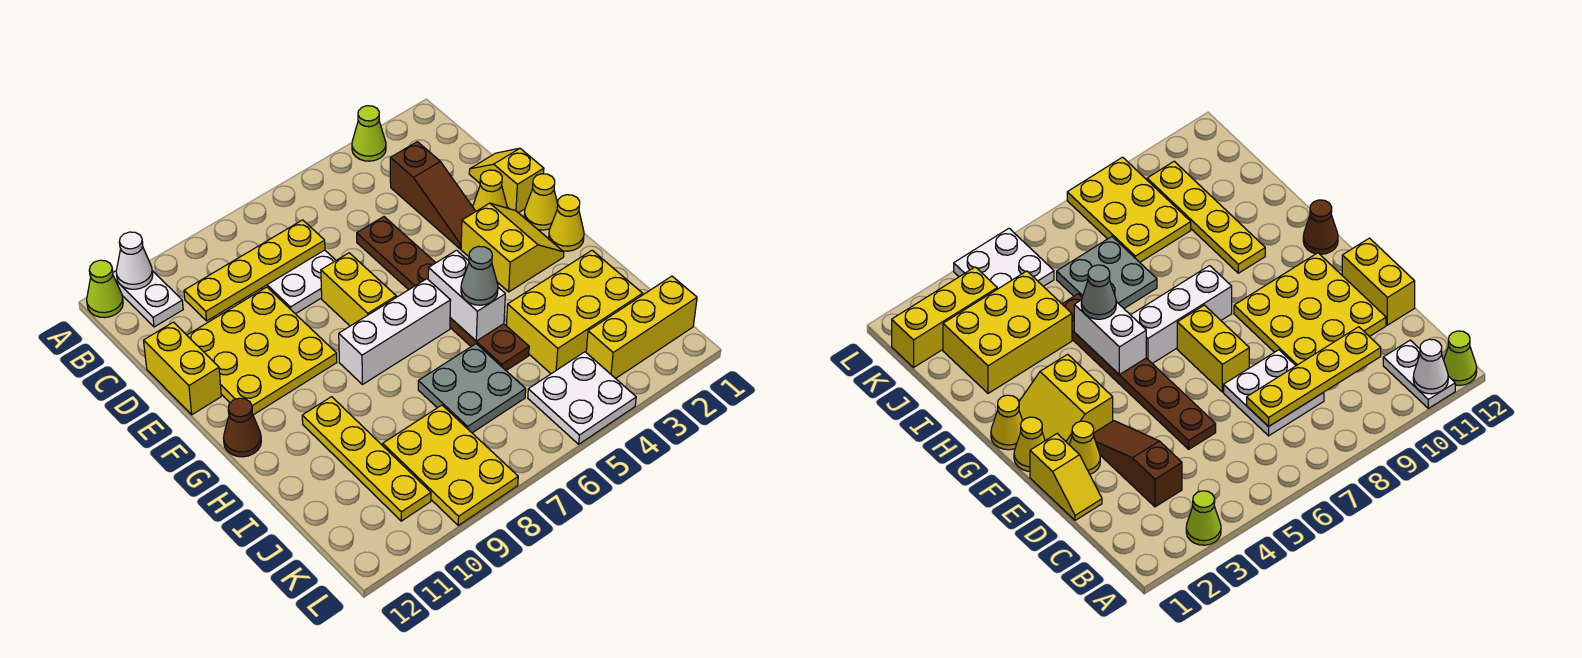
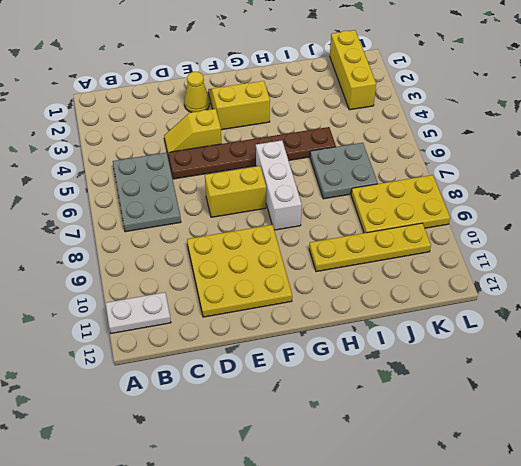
grey plate B5:C7 level 1 -> white plate C7:D8 level 1
yellow slope D4:E4 level 1 top E -> yellow slope D1:E1 level 1 top E
none -> lime cone A3 level 1
none -> lime cone A12 level 1
none -> brown slope C3:E3 level 1 top C

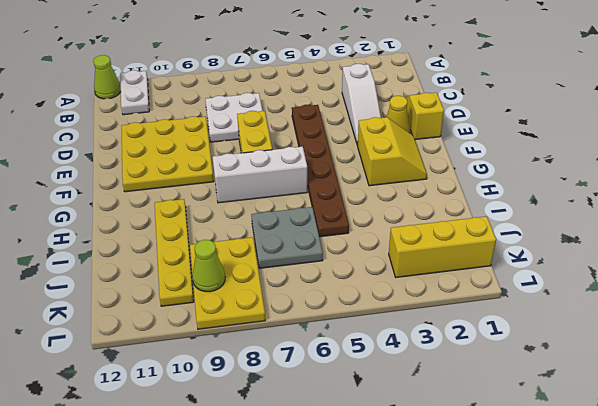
white slope C3:E3 level 1 top C -> brown slope C3:E3 level 1 top C
lime cone K9 level 2 -> lime cone A3 level 1
none -> yellow brick D12:E12 level 1
none -> yellow cone F1 level 1
none -> yellow cone G1 level 1

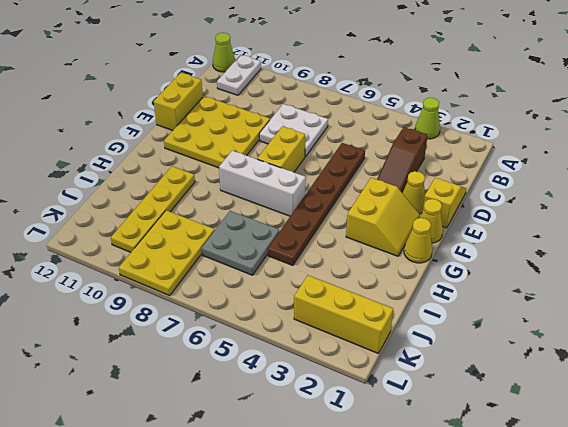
none -> brown cone G12 level 1
none -> yellow brick I2:J4 level 1
none -> white plate K4:L5 level 1

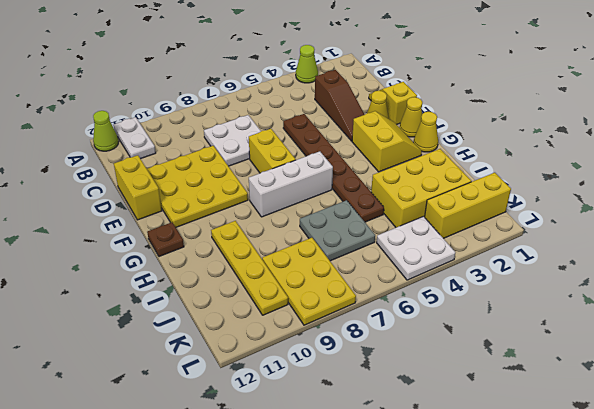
brown plate G12 level 1 -> brown cone G12 level 1
none -> white cone A11 level 2
none -> yellow plate C7:C10 level 2
none -> white brick G5:H5 level 2

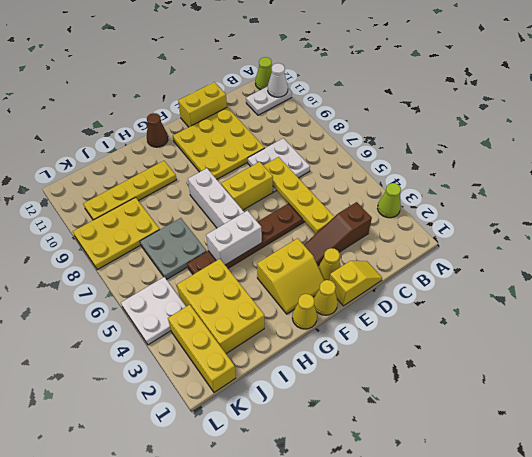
yellow plate D4:D7 level 2 -> yellow plate C7:C10 level 2
none -> grey cone H5 level 3

